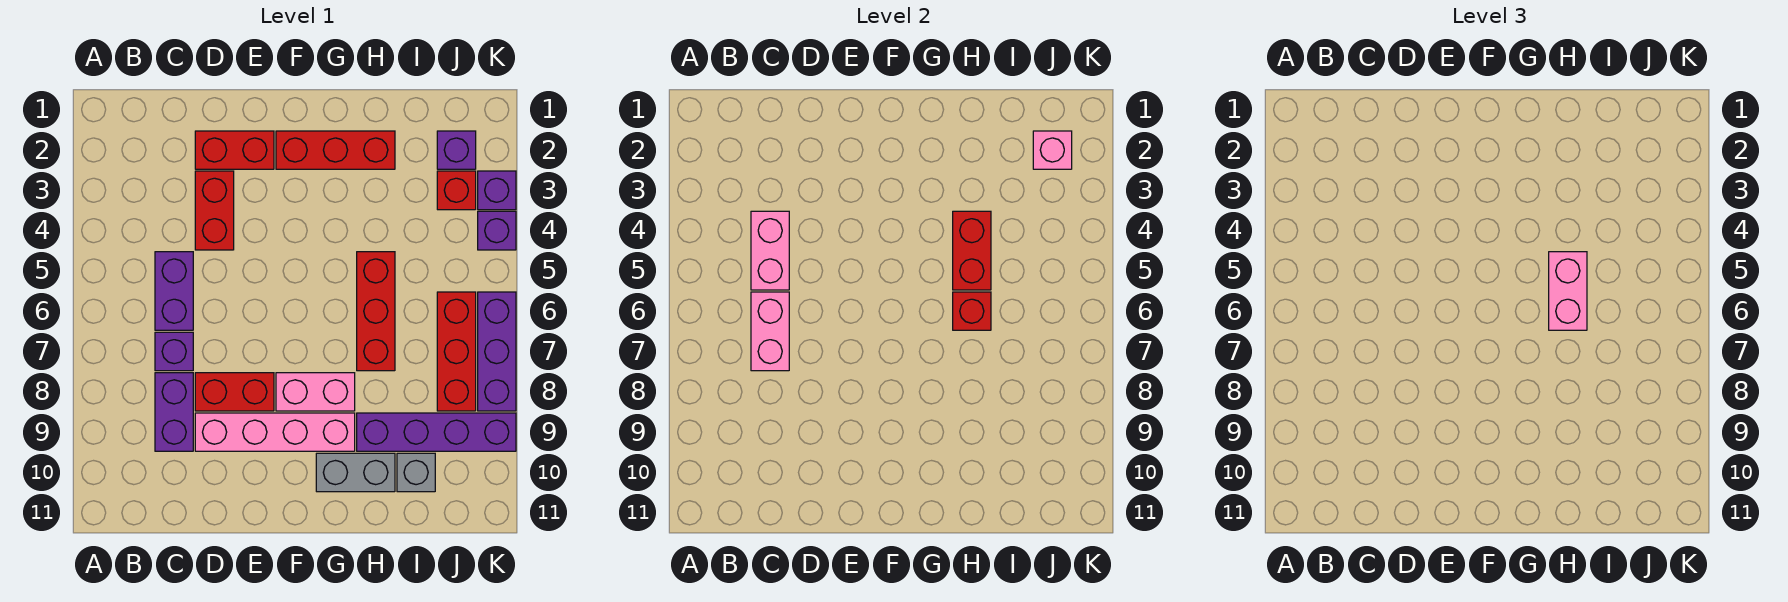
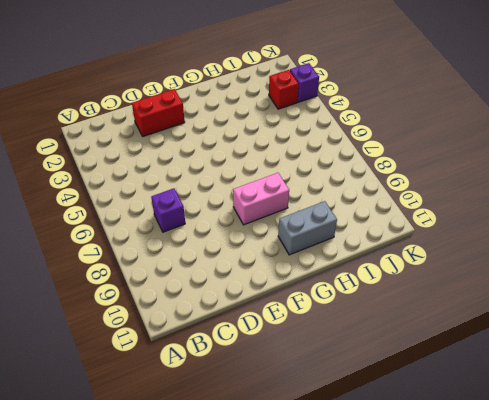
none -> purple brick C5:C6 level 1
none -> purple brick C8:C9 level 1
none -> red brick D3:D4 level 1

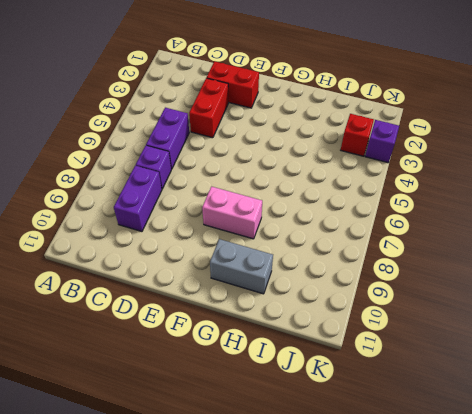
none -> red brick D8:E8 level 1
none -> pink brick D9:G9 level 1
none -> red brick F2:H2 level 1

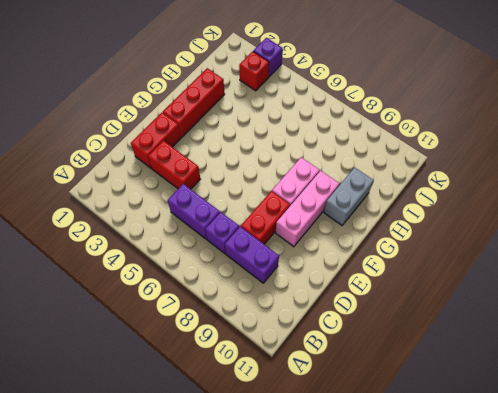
pink brick E9:G9 level 1 -> pink brick D9:G9 level 1
none -> red brick H5:H7 level 1
none -> purple brick H9:K9 level 1
none -> grey brick I10 level 1

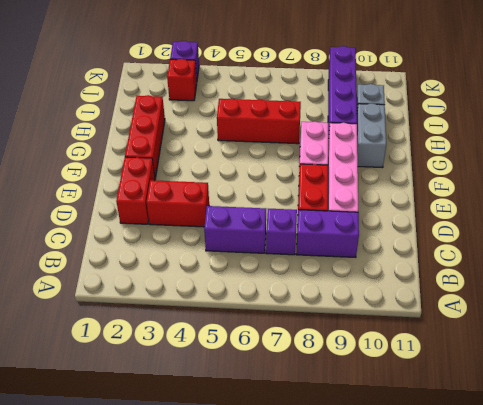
none -> purple brick J2 level 1
none -> red brick J6:J8 level 1
none -> purple brick K4 level 1

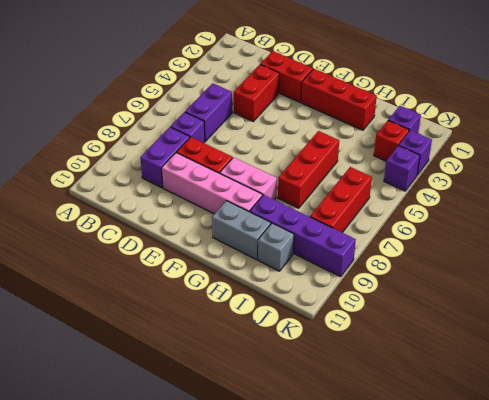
none -> purple brick K6:K8 level 1
none -> pink brick C4:C5 level 2
none -> pink brick C6:C7 level 2

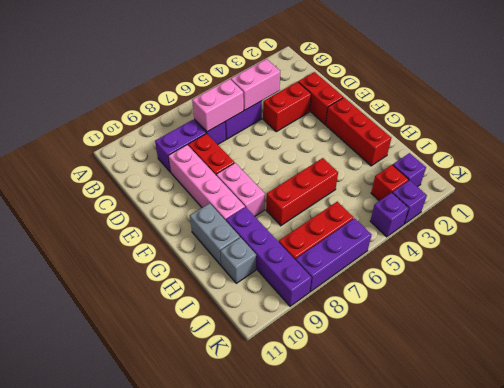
none -> red brick H4:H5 level 2
none -> red brick H6 level 2
none -> pink brick J2 level 2

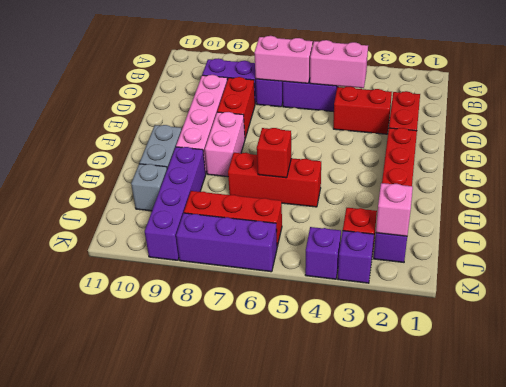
none -> red brick H4:H5 level 2
none -> pink brick H5:H6 level 3

